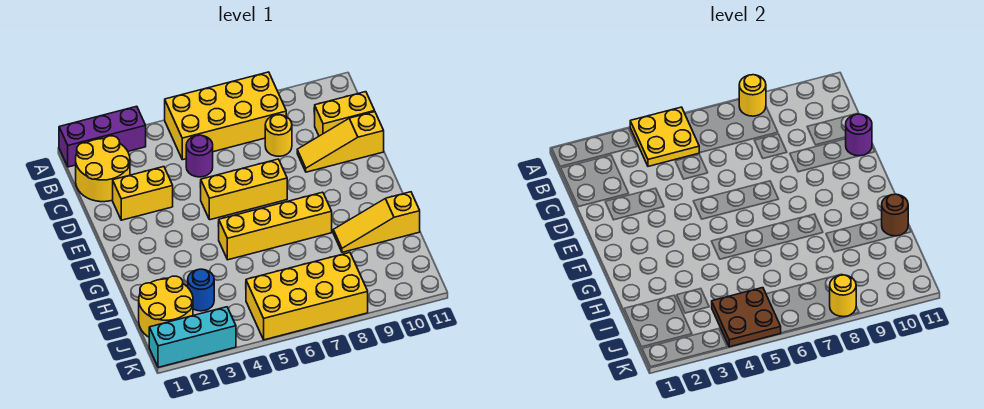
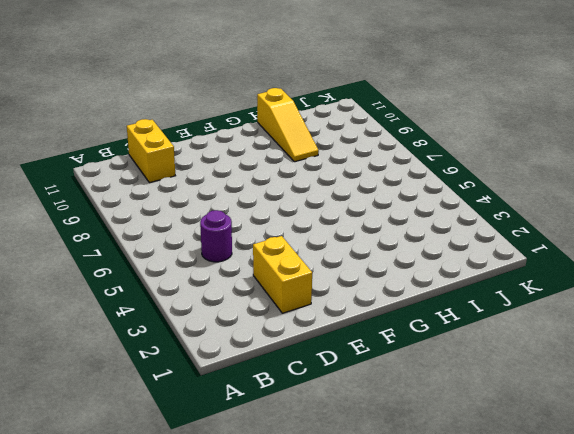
none -> purple brick A1:A3 level 1
none -> yellow brick A5:B8 level 1
none -> yellow round brick B1:C2 level 1

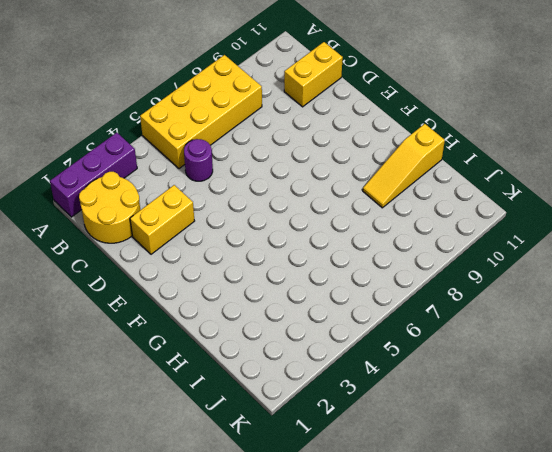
none -> yellow round brick C8 level 1
none -> yellow slope D9:D11 level 1 top 11
none -> yellow brick E5:E7 level 1

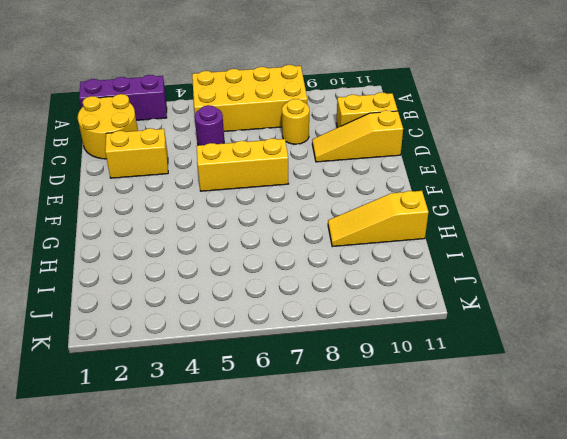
none -> yellow brick G5:G8 level 1
none -> yellow round brick I1:J2 level 1
none -> blue round brick I3 level 1

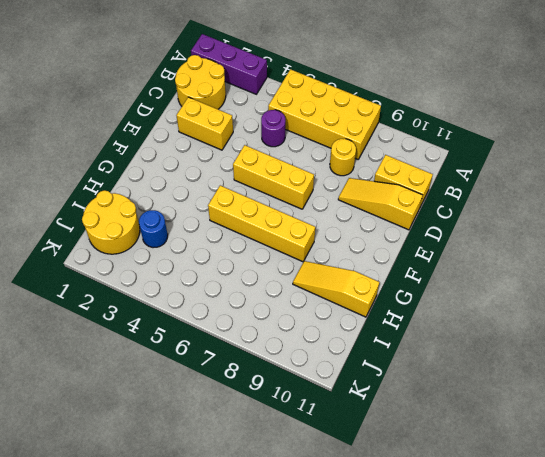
none -> yellow brick J5:K8 level 1
none -> cyan brick K1:K3 level 1
none -> yellow plate A4:B5 level 2

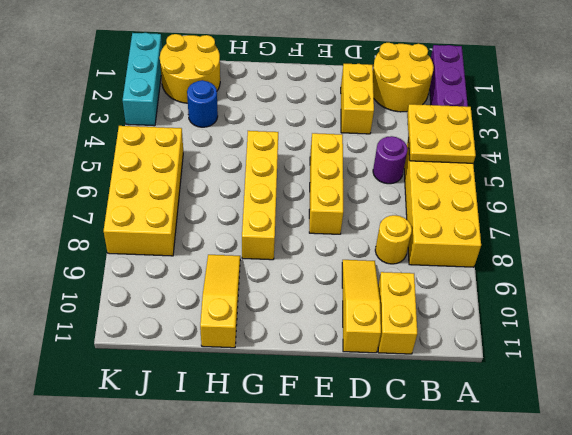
none -> yellow round brick A8 level 2
none -> purple round brick D11 level 2
none -> brown round brick H11 level 2

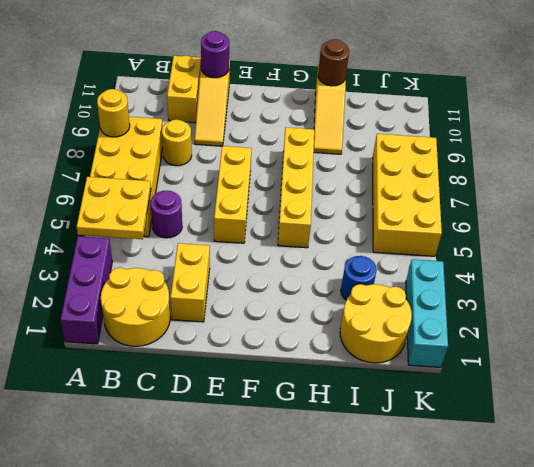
none -> brown plate J4:K5 level 2
none -> yellow round brick K8 level 2

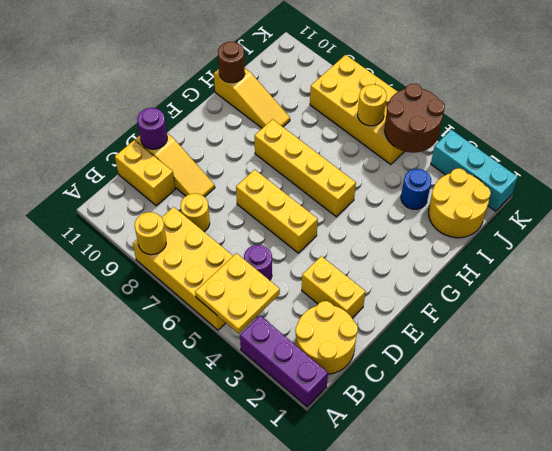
brown round brick J4:K5 level 2 -> brown plate J4:K5 level 2
yellow round brick J6 level 2 -> yellow round brick K8 level 2

